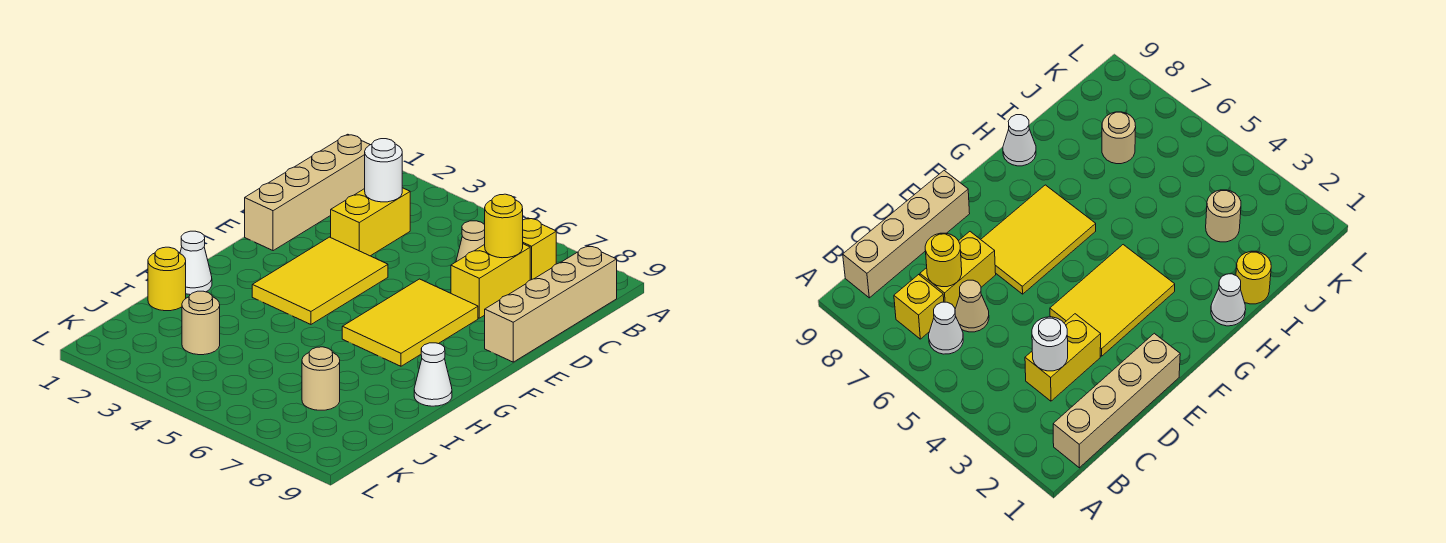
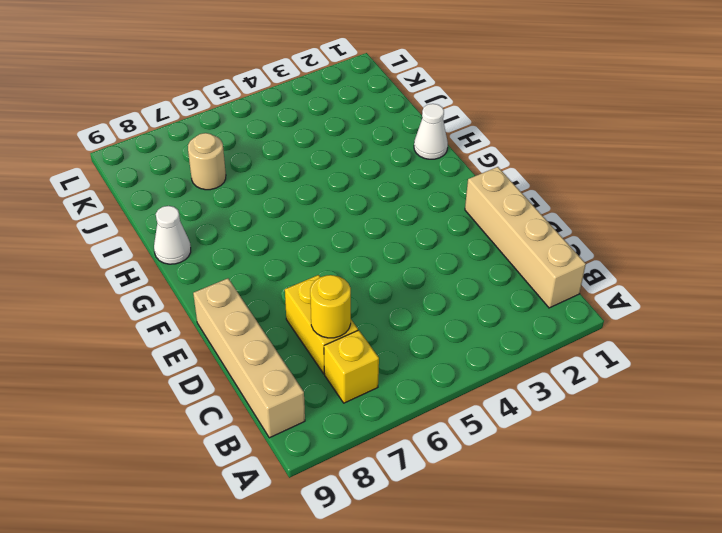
none -> white cone B6 level 1
none -> yellow brick C3:D3 level 1
none -> tan cone C6 level 1

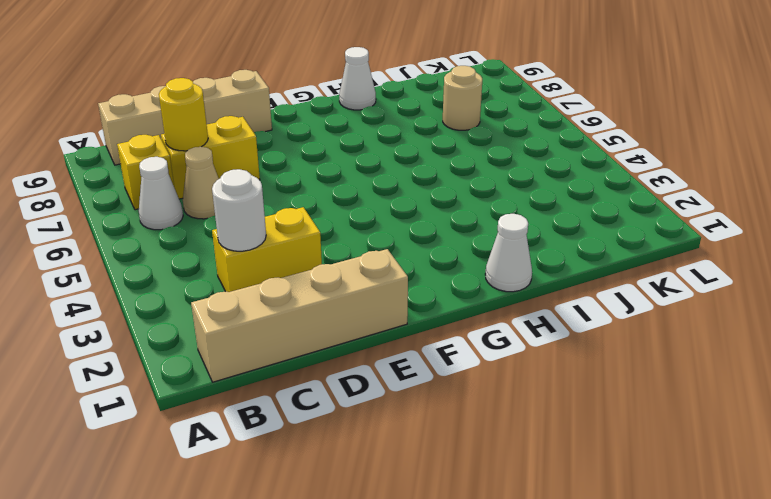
none -> yellow tile E3:G4 level 1
none -> yellow tile E6:G7 level 1
none -> yellow round brick I1 level 1

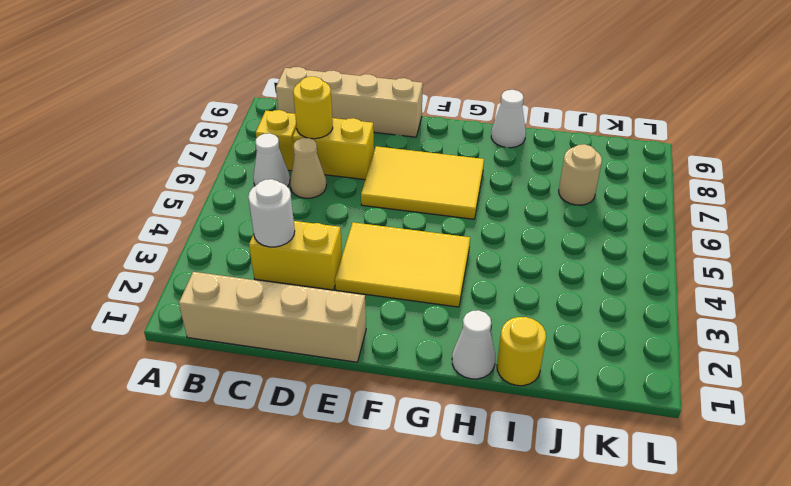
none -> tan round brick J3 level 1

